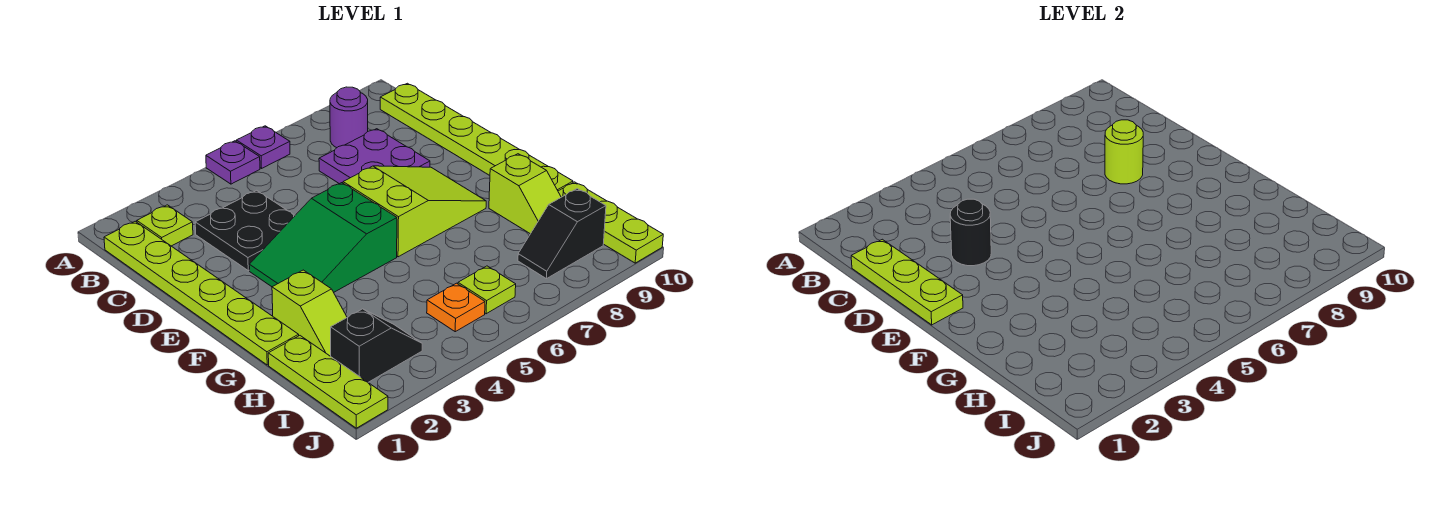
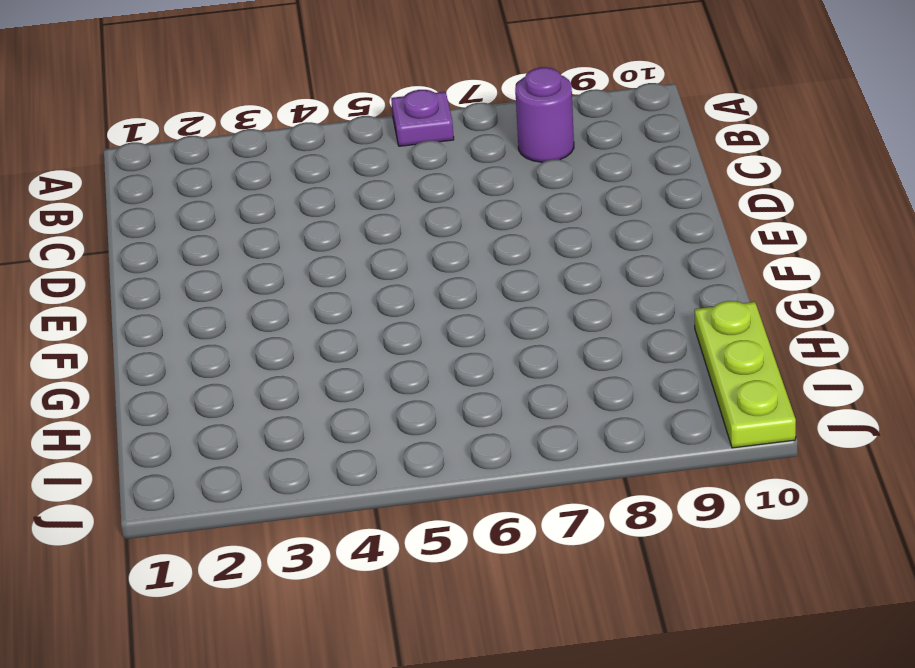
none -> purple plate A5 level 1
none -> lime plate B1:G1 level 1
none -> lime plate B2 level 1

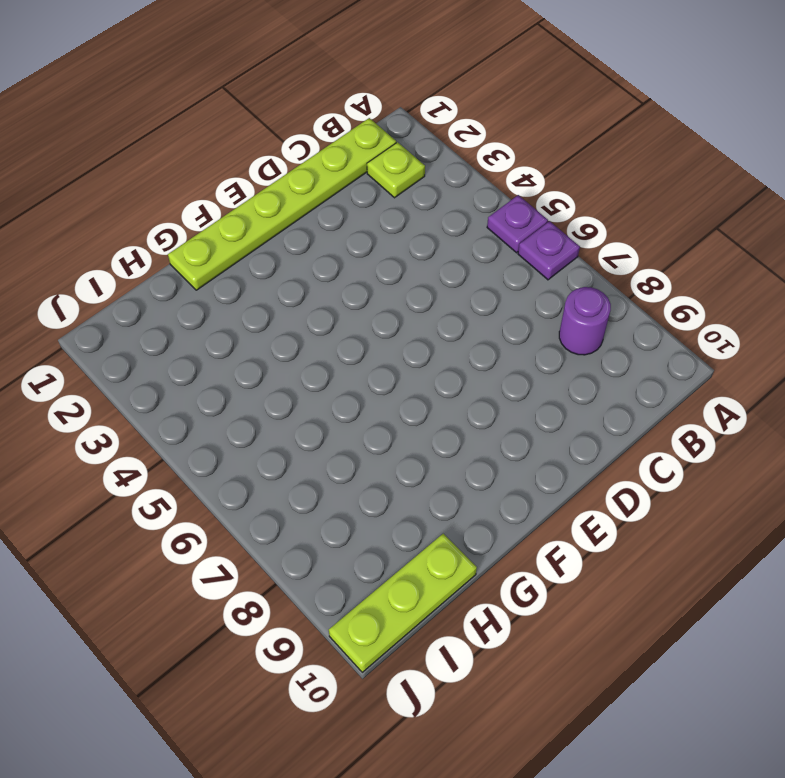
none -> lime plate B10:G10 level 1
none -> black plate C3:D4 level 1
none -> purple plate C7:D8 level 1

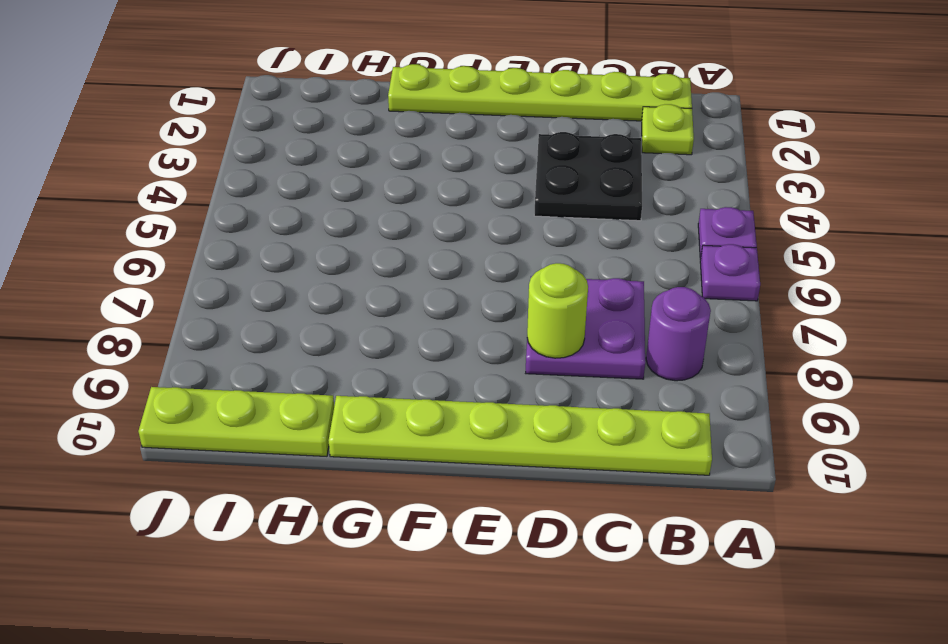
none -> green slope E3:F5 level 1 top 5
none -> lime slope E6:F8 level 1 top 6
none -> lime slope G2:H2 level 1 top G

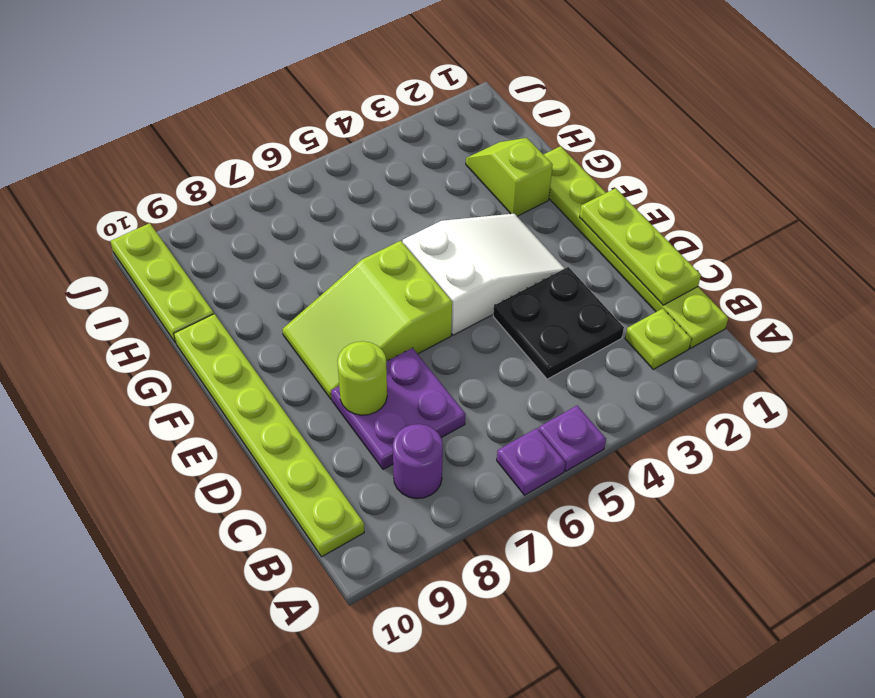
white slope E3:F5 level 1 top 5 -> green slope E3:F5 level 1 top 5
none -> lime slope G9:H9 level 1 top G
none -> lime plate H1:J1 level 1
none -> black slope I2:I3 level 1 top 2

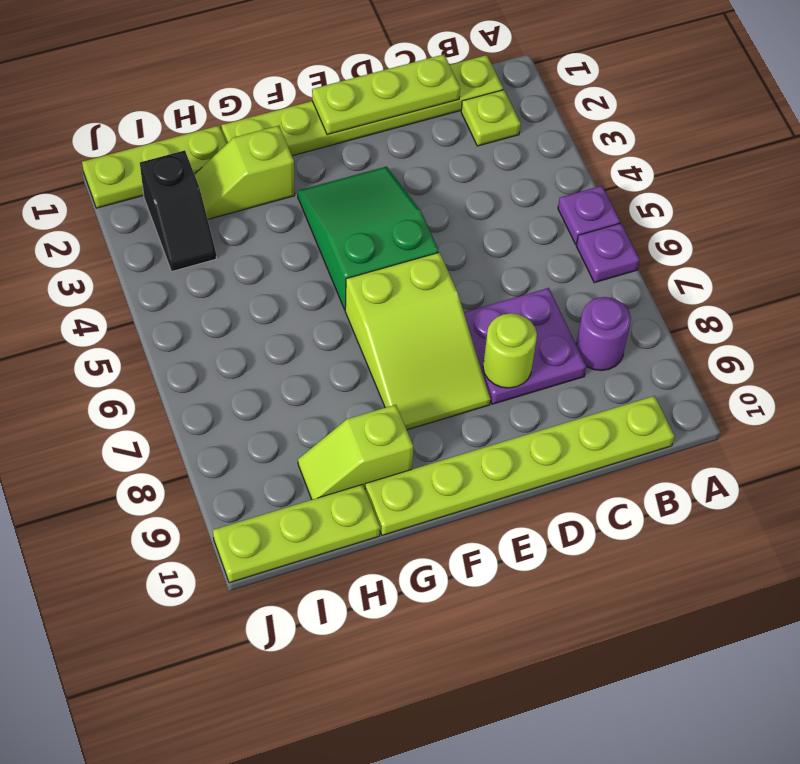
none -> black plate C3:D4 level 1
none -> orange plate I5 level 1
none -> lime plate I6 level 1

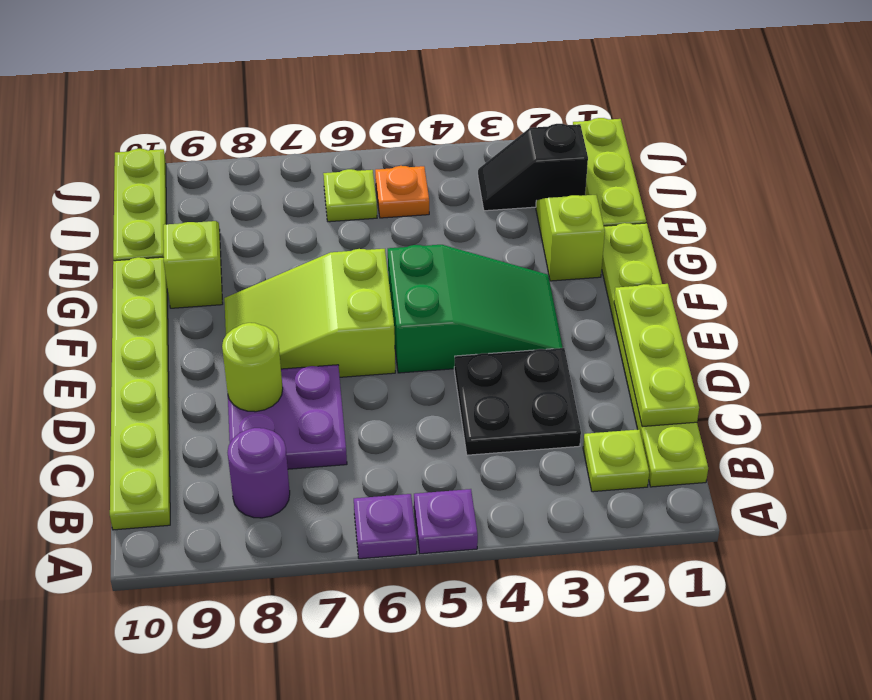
none -> black slope I8:I9 level 1 top 9
none -> black round brick D3 level 2

